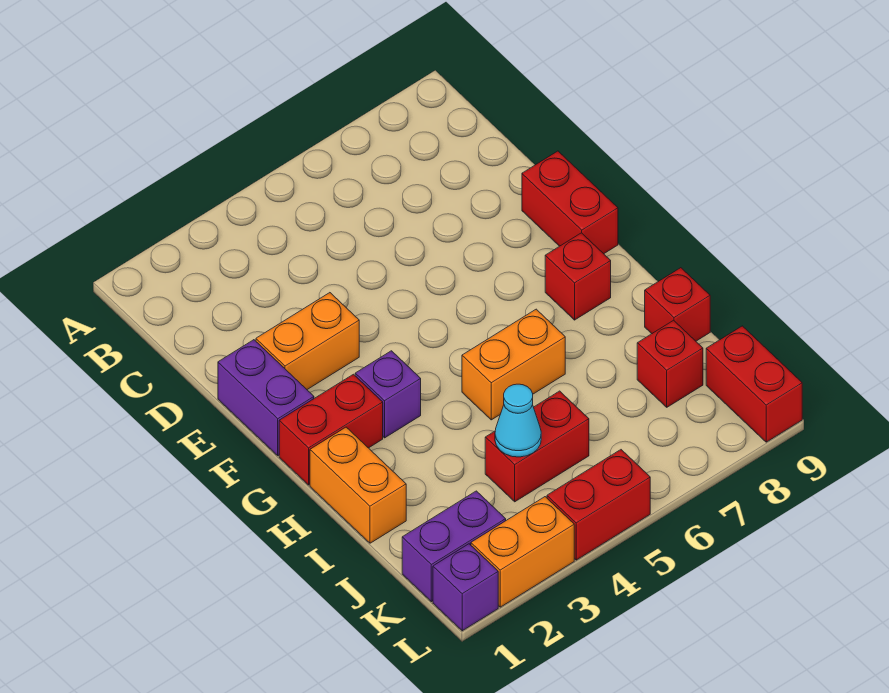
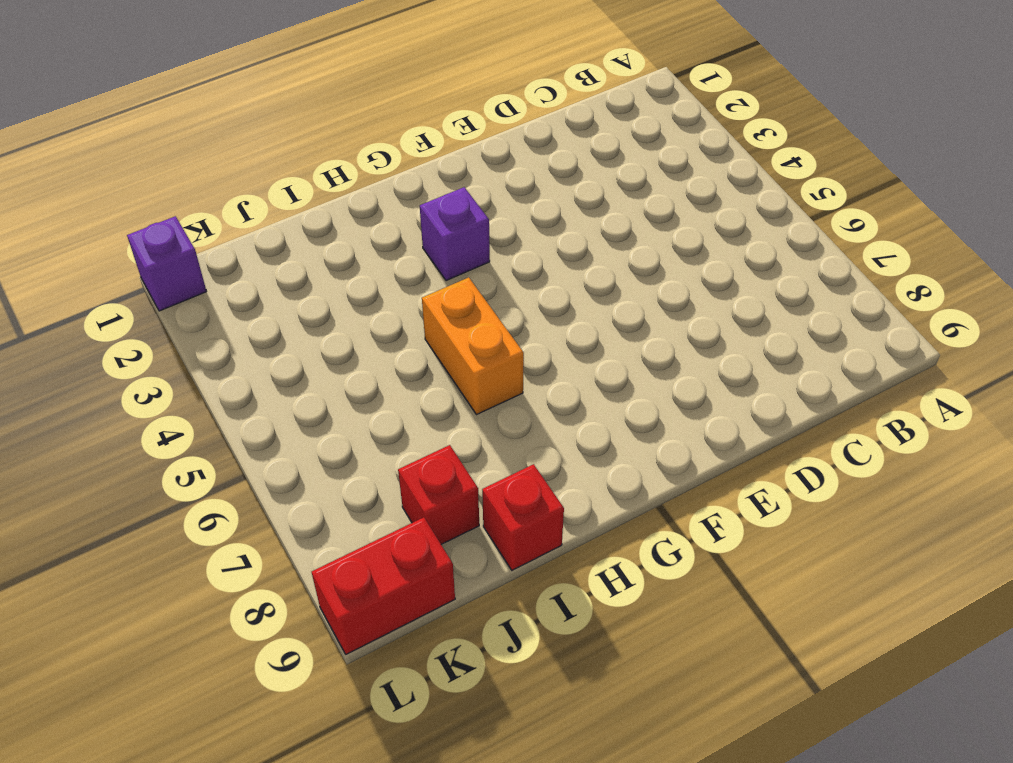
none -> purple brick E1:F1 level 1
none -> orange brick E2:E3 level 1
none -> red brick E9:F9 level 1

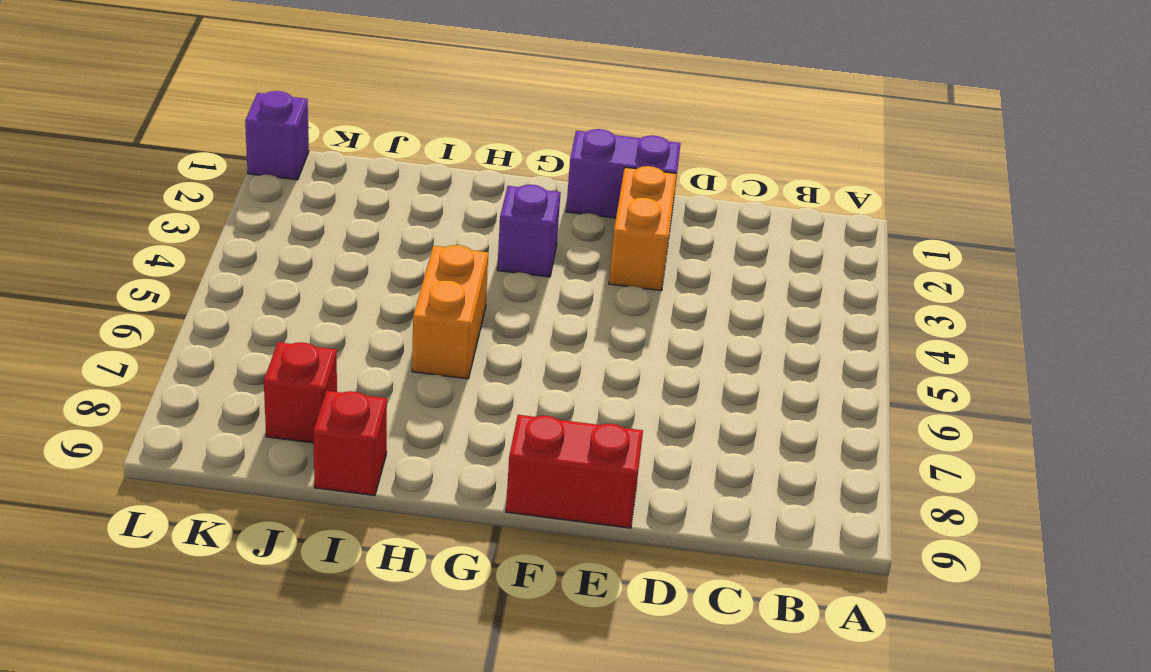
none -> red brick G1:G2 level 1
none -> red brick G8 level 1
none -> orange brick H1:I1 level 1

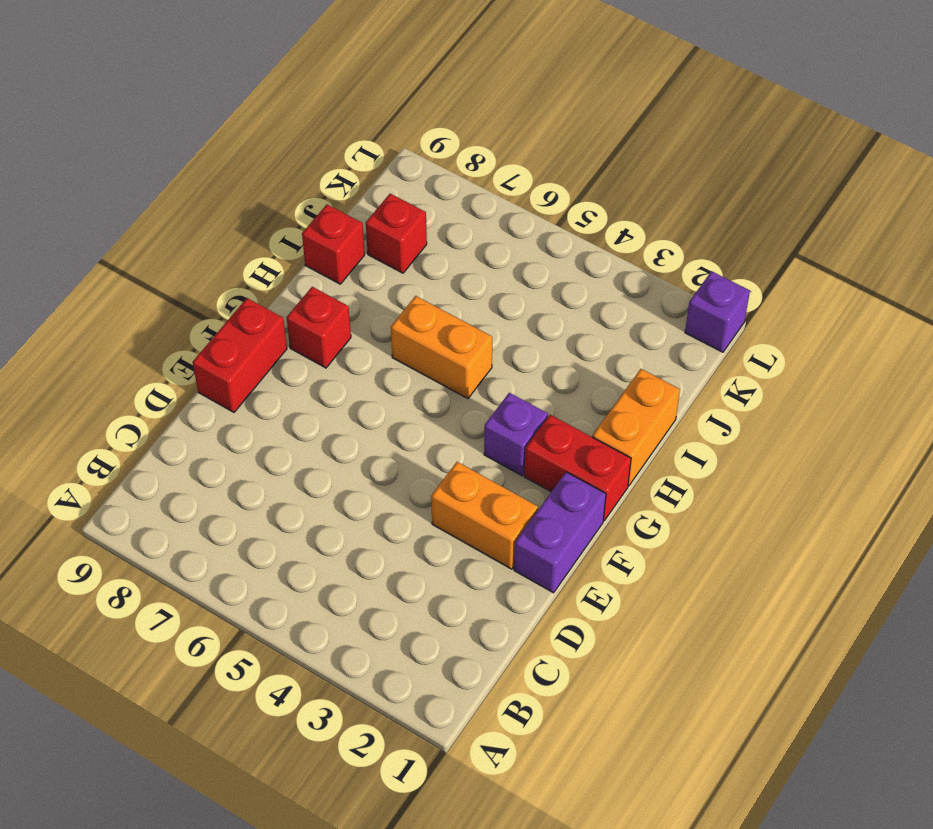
none -> red brick J4:J5 level 1
none -> purple brick K1:K2 level 1
none -> red brick K9:L9 level 1

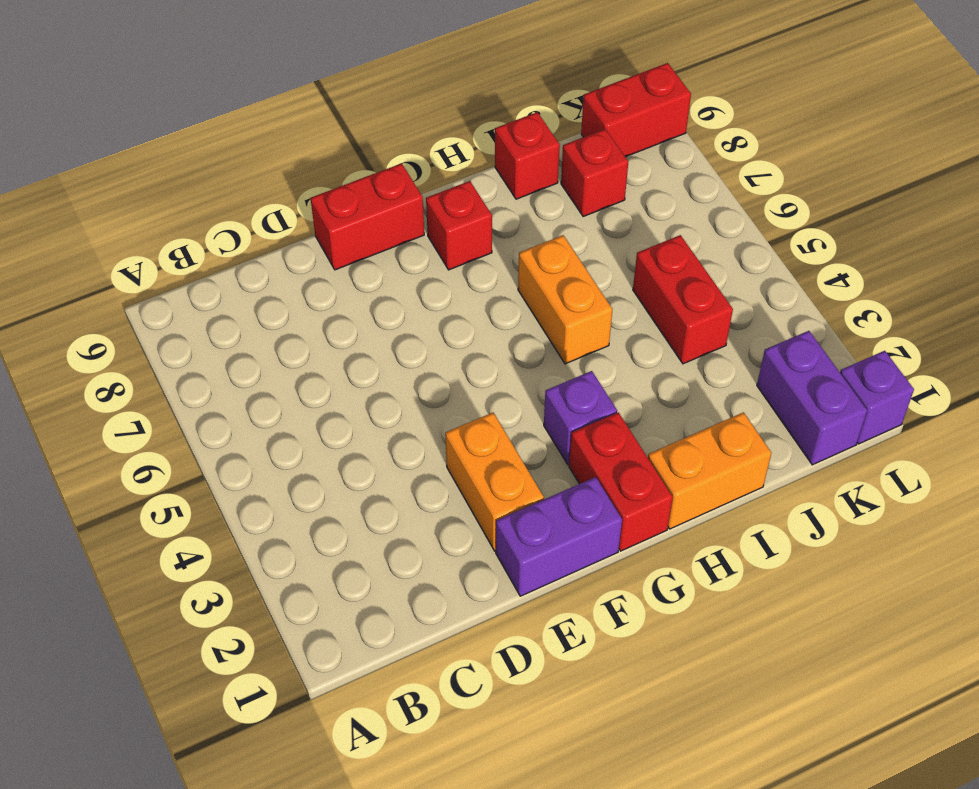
none -> orange brick L2:L3 level 1
none -> red brick L4:L5 level 1
none -> cyan cone J4 level 2

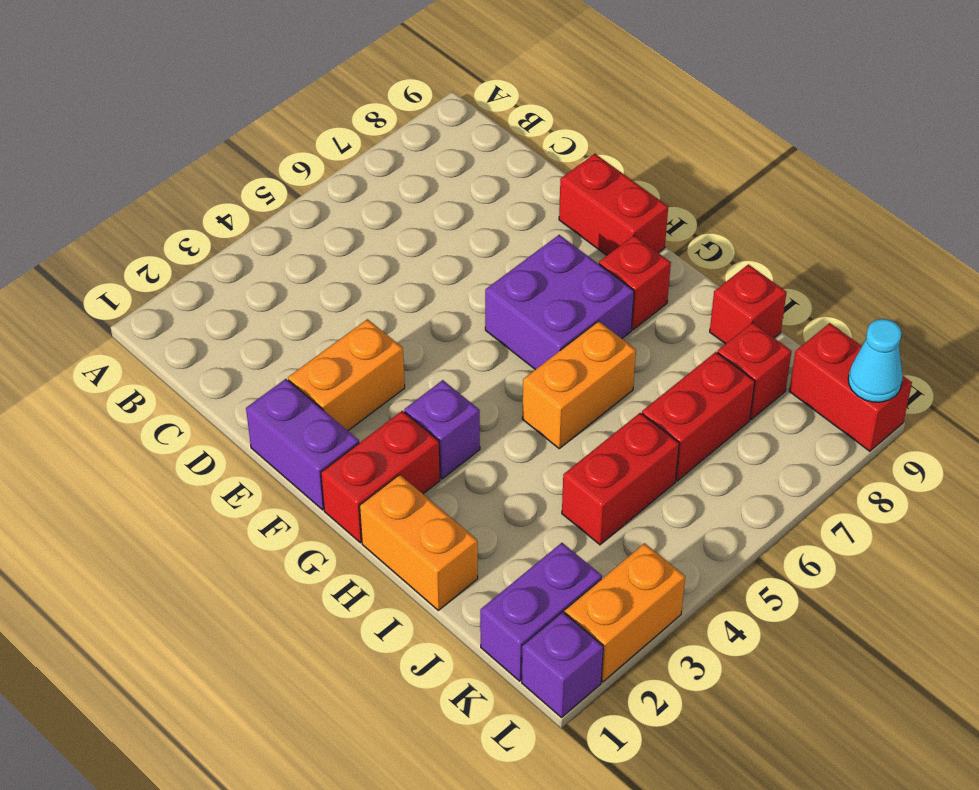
purple brick F6:G7 level 1 -> none
red brick J6:J7 level 1 -> red brick L4:L5 level 1
cyan cone L9 level 2 -> cyan cone J4 level 2

